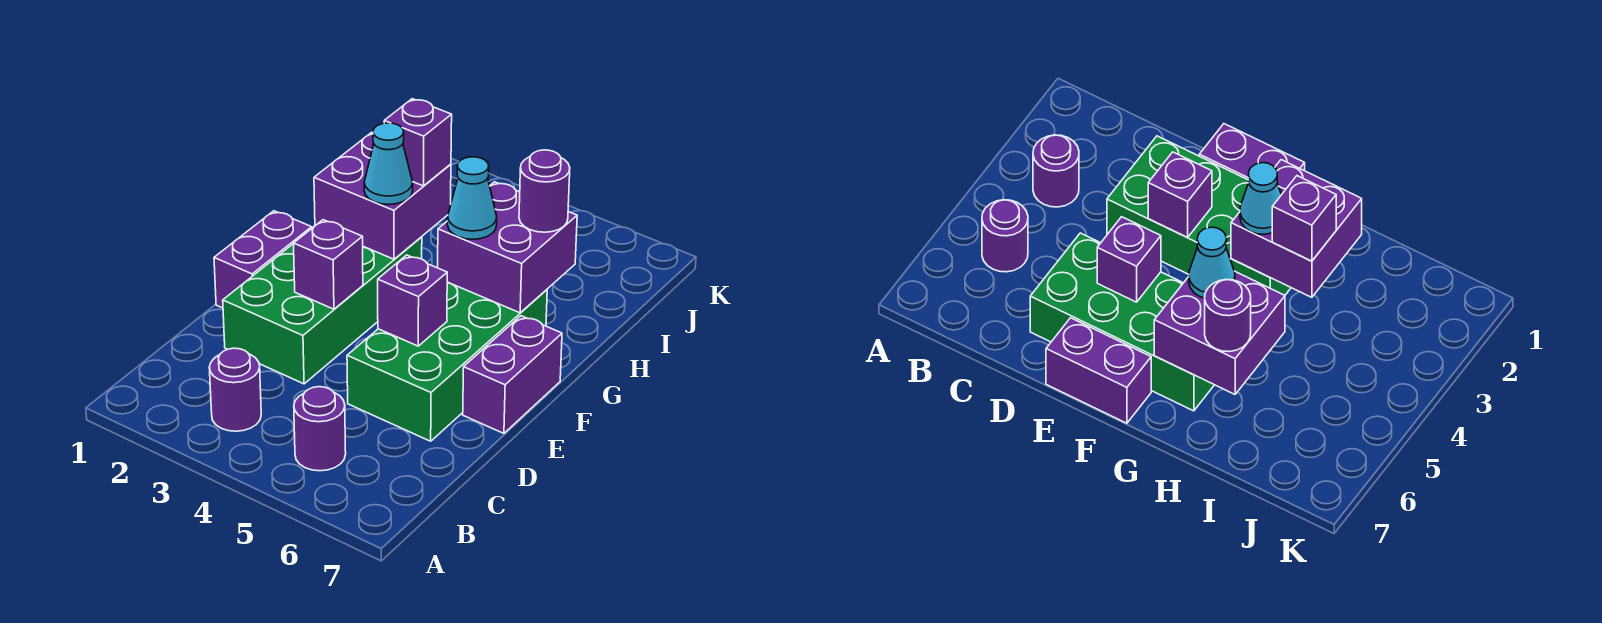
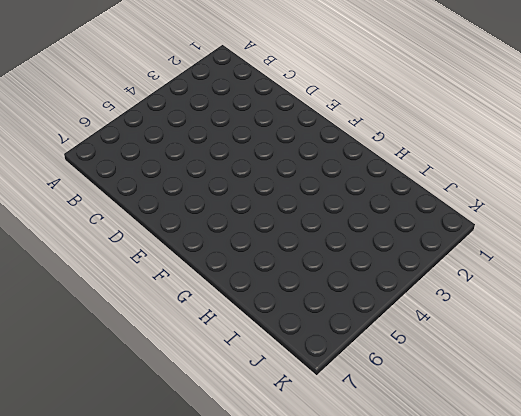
none -> purple round brick B3 level 1
none -> purple round brick B5 level 1
none -> green brick D2:G3 level 1

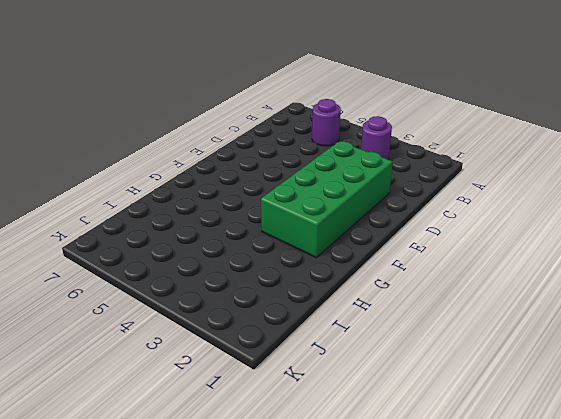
none -> green brick D5:G6 level 1
none -> purple brick E1:F1 level 1
none -> purple brick E7:F7 level 1

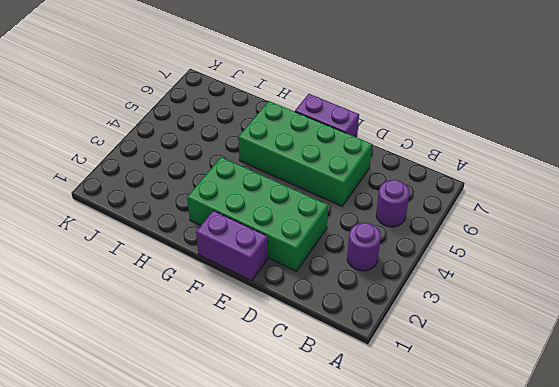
none -> purple brick E3 level 2
none -> purple brick E5 level 2
none -> purple brick G2:H3 level 2

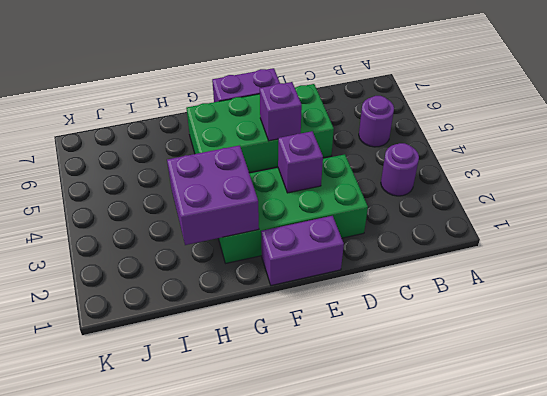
none -> purple brick G5:H6 level 2
none -> cyan cone G3 level 3
none -> cyan cone G5 level 3

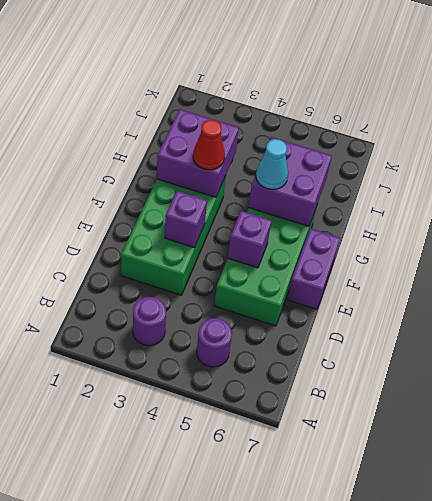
red cone G3 level 3 -> cyan cone G3 level 3
none -> purple brick E1:F1 level 1
none -> purple brick H3 level 3
none -> purple round brick H6 level 3

